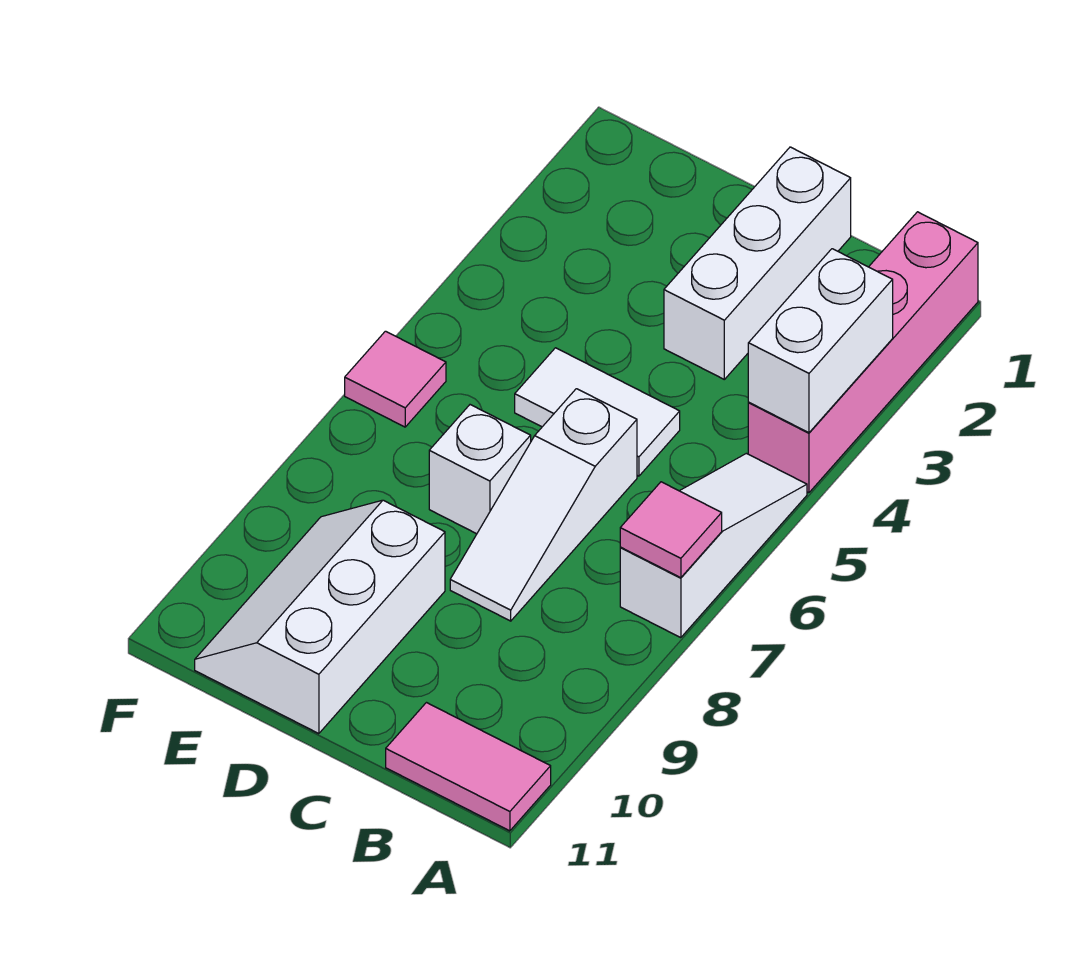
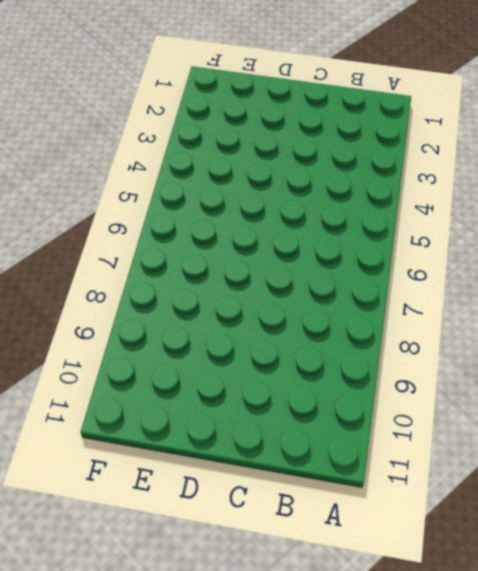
none -> pink brick A1:A4 level 1
none -> white slope A5:A7 level 1 top 7

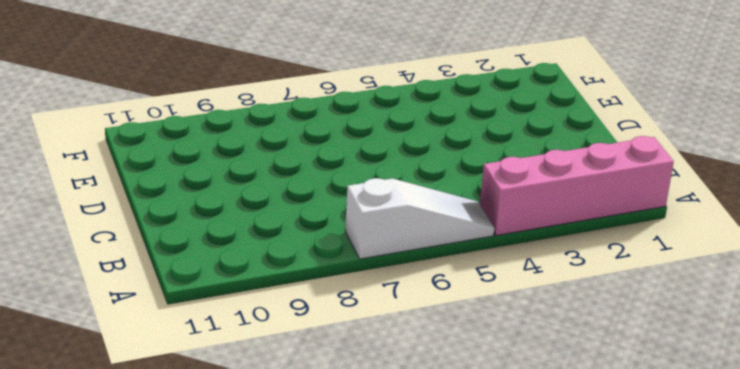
none -> pink tile A11:B11 level 1
none -> white brick C1:C3 level 1

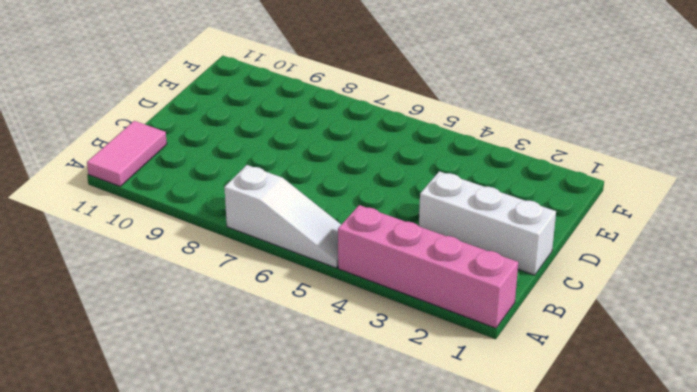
none -> white tile C5:D5 level 1
none -> white slope C6:C8 level 1 top 6

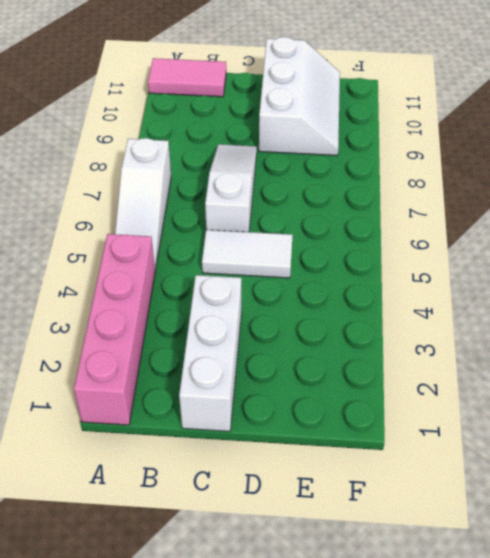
none -> white brick D7 level 1
none -> pink tile F6 level 1

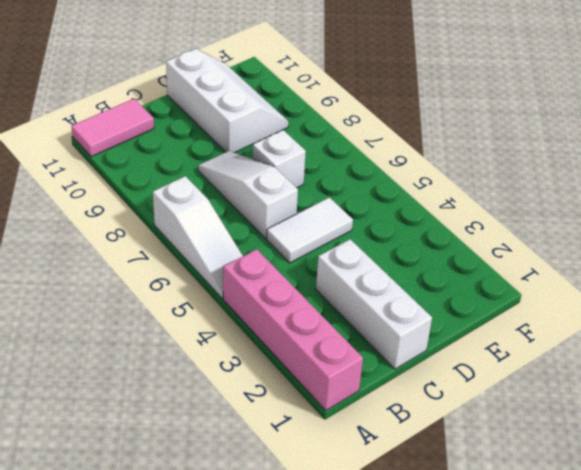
none -> pink tile F6 level 1
none -> white brick A3:A4 level 2

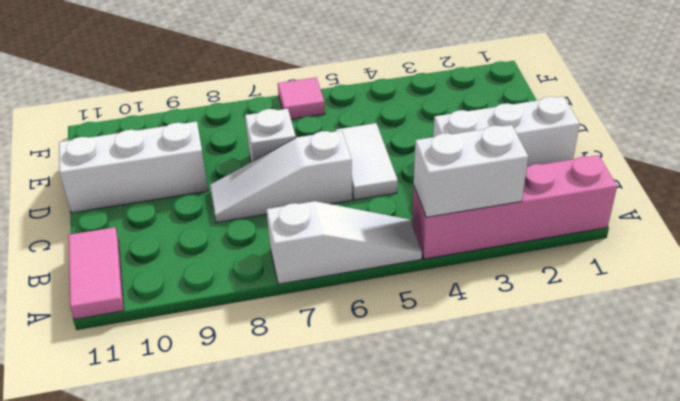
none -> pink tile A7 level 2

